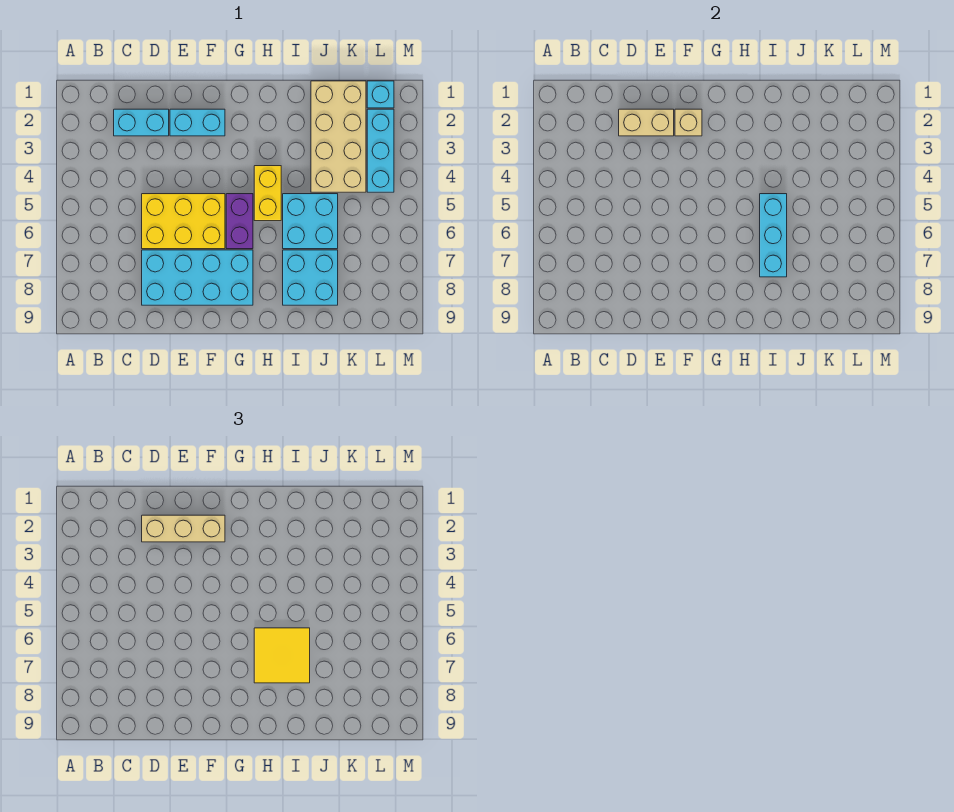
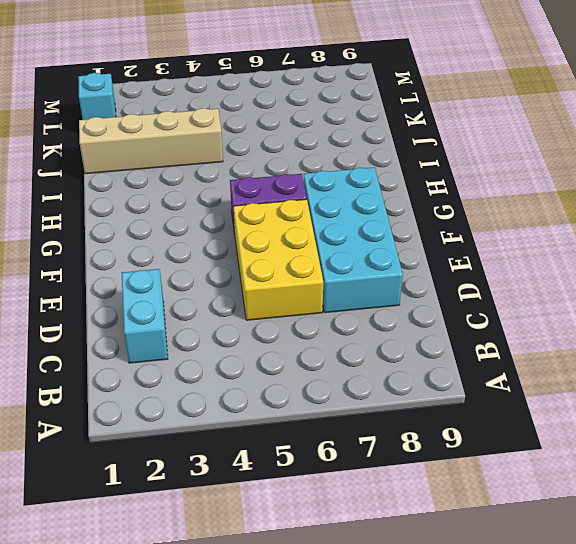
tan brick J1:J4 level 1 -> tan brick J1:K4 level 1
none -> cyan brick E2:F2 level 1
none -> yellow brick H4:H5 level 1
none -> cyan brick I5:J6 level 1

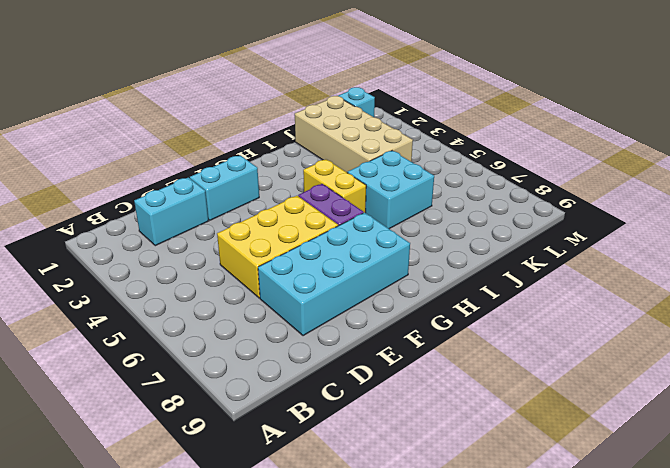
none -> cyan brick I7:J8 level 1
none -> cyan brick L2:L4 level 1
none -> tan brick D2:E2 level 2

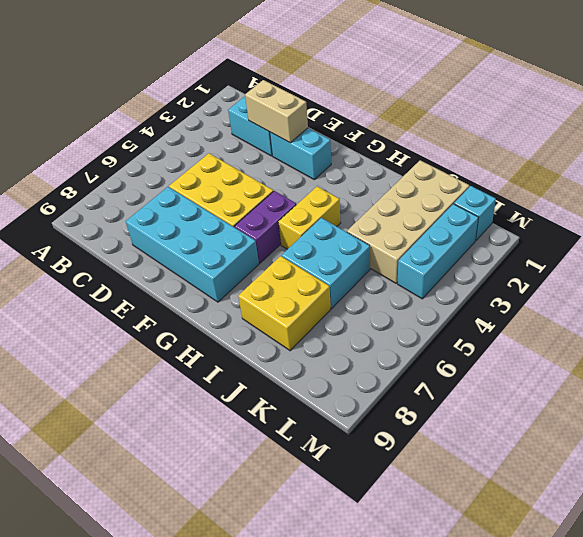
yellow brick I7:J8 level 1 -> cyan brick I7:J8 level 1
none -> tan brick F2 level 2
none -> cyan brick I5:I7 level 2
none -> tan brick D2:F2 level 3

